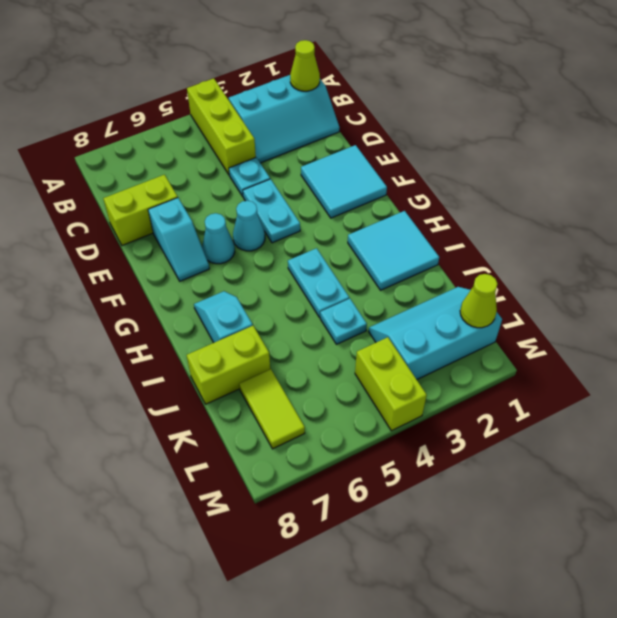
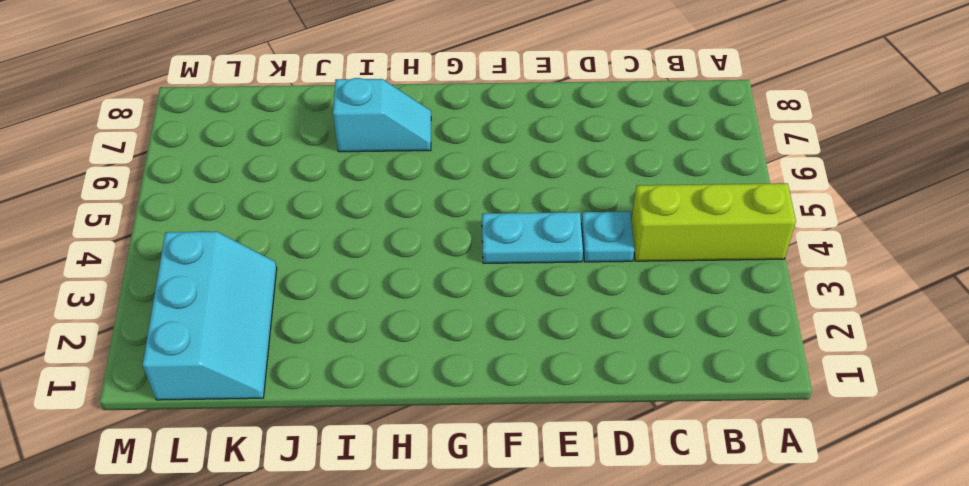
none -> cyan slope B1:C3 level 1 top B
none -> lime brick D7:D8 level 1
none -> cyan tile E1:F2 level 1

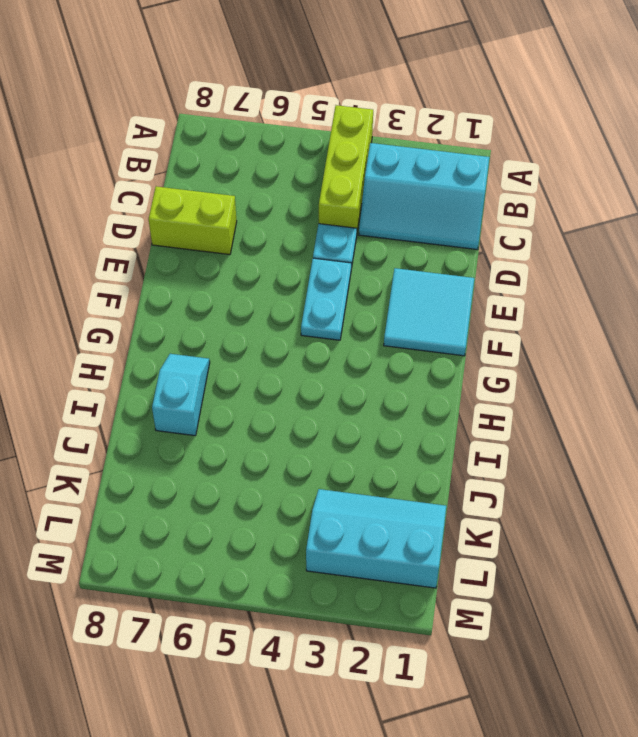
none -> cyan slope E7:F7 level 1 top E
none -> cyan cone F5 level 1
none -> cyan cone F6 level 1

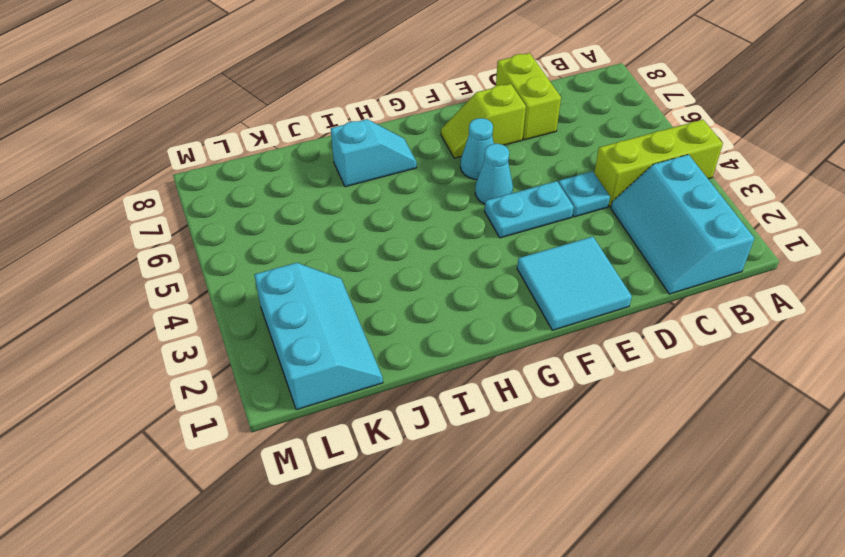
lime slope E7:F7 level 1 top E -> cyan slope E7:F7 level 1 top E
none -> cyan tile H1:I2 level 1
none -> cyan plate H4:I4 level 1
none -> cyan plate J4 level 1

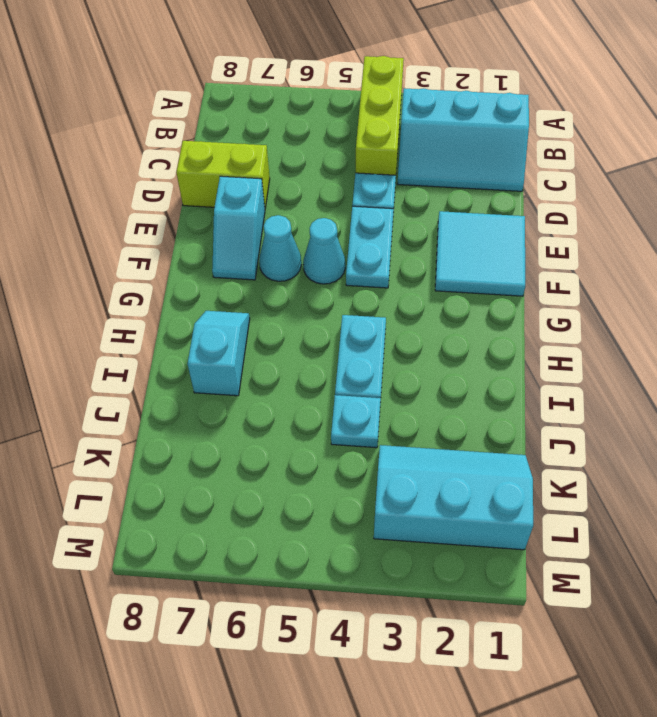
none -> cyan tile H1:I2 level 1
none -> lime brick J7:J8 level 1
none -> lime tile K7:L7 level 1

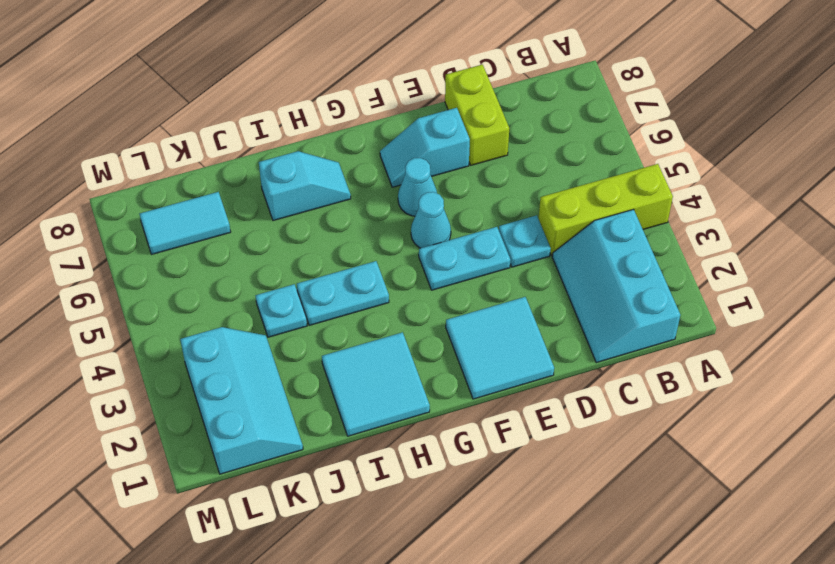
cyan tile K7:L7 level 1 -> lime tile K7:L7 level 1
none -> lime brick J7:J8 level 1
none -> lime brick L4:M4 level 1
none -> lime cone B1 level 2

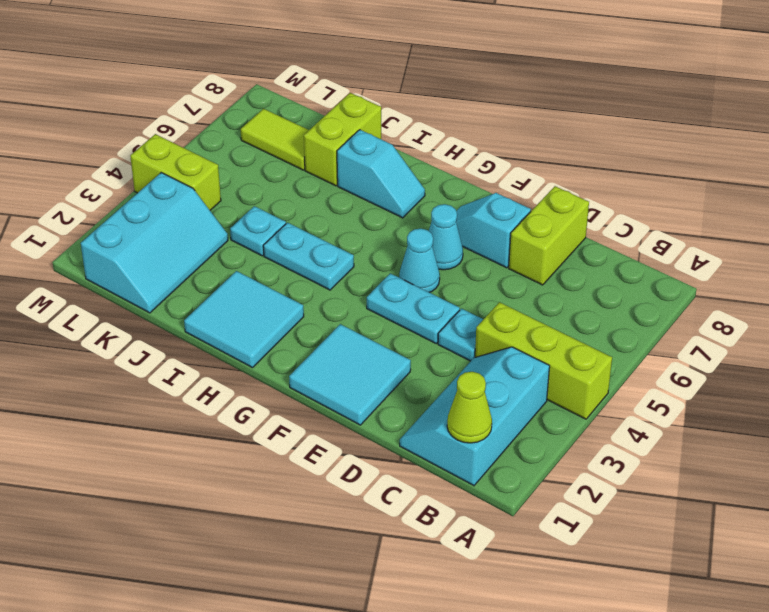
none -> lime cone L1 level 2

